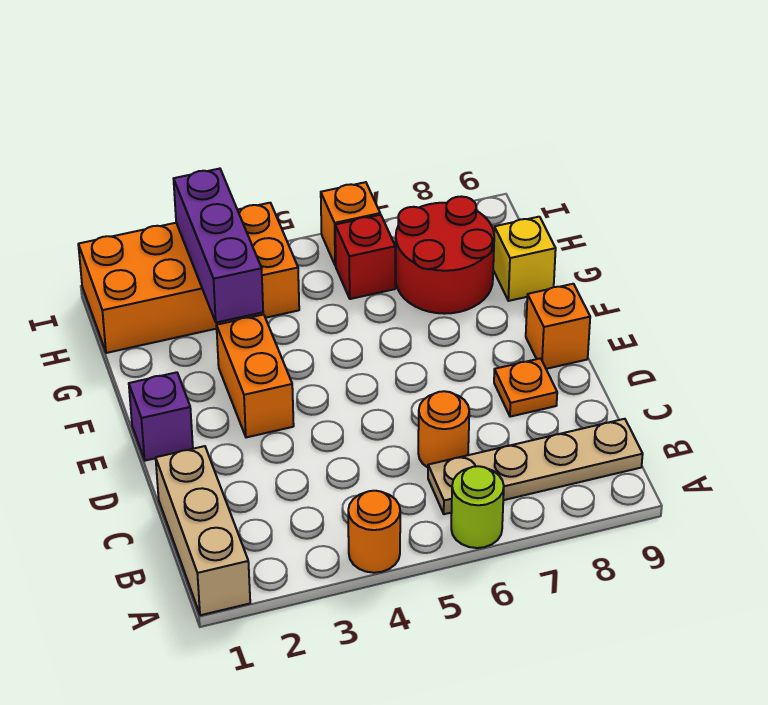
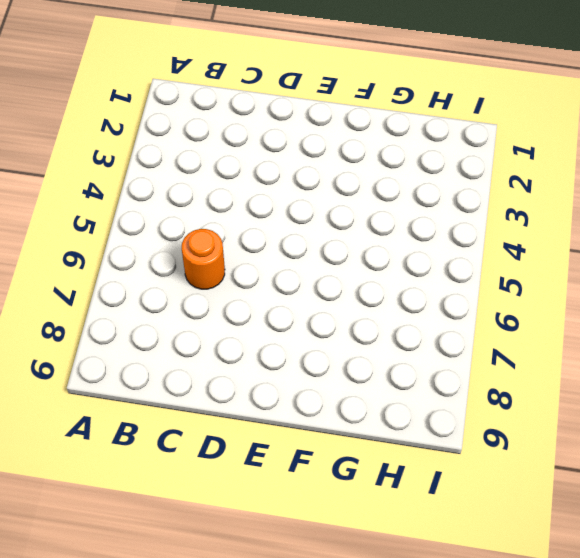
none -> tan brick A1:C1 level 1
none -> orange round brick A4 level 1
none -> lime round brick A6 level 1

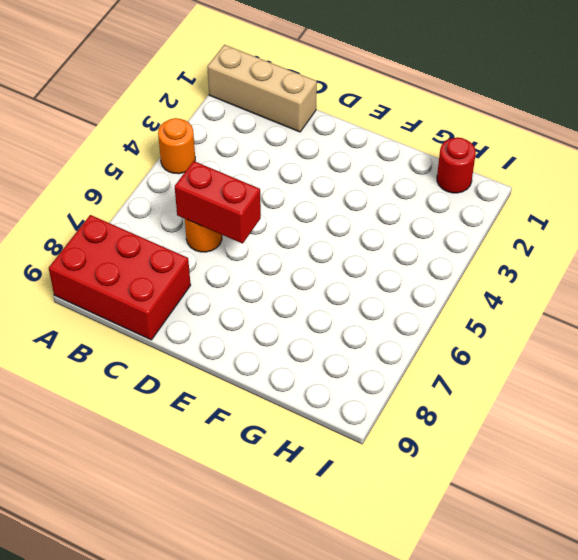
red brick A8:C9 level 1 -> tan plate B6:B9 level 1
red brick C6:D6 level 2 -> none
red round brick H1 level 1 -> orange brick H1:I4 level 1
none -> lime round brick A6 level 1
none -> orange plate D8 level 1
none -> purple brick E1 level 1

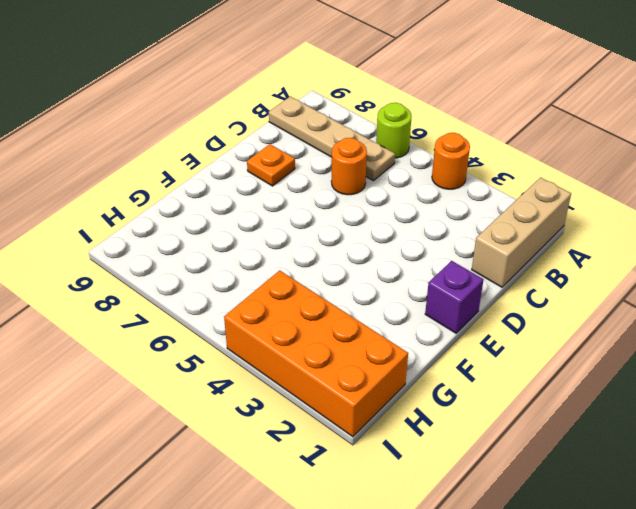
none -> orange brick E3:F3 level 1
none -> orange brick E9 level 1
none -> red round brick G7:H8 level 1

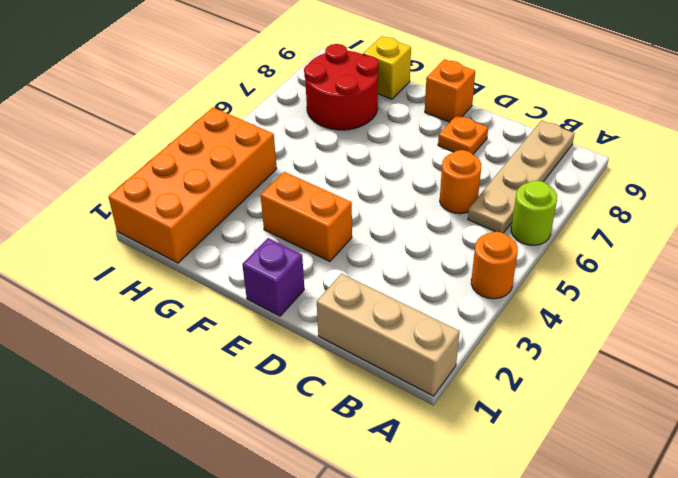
none -> red brick H6 level 1
none -> orange brick I6 level 1
none -> purple brick G3:I3 level 2

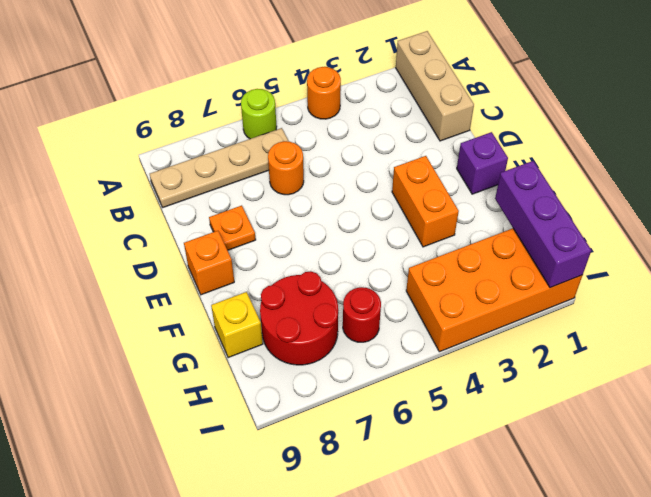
purple brick G1:I1 level 2 -> purple brick G3:I3 level 2
red round brick H6 level 1 -> red brick H6 level 1
none -> orange brick I6 level 1

